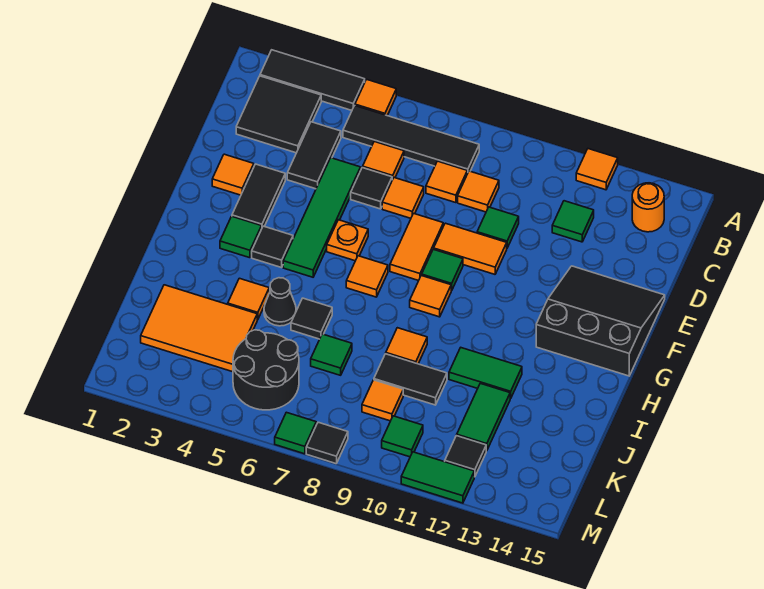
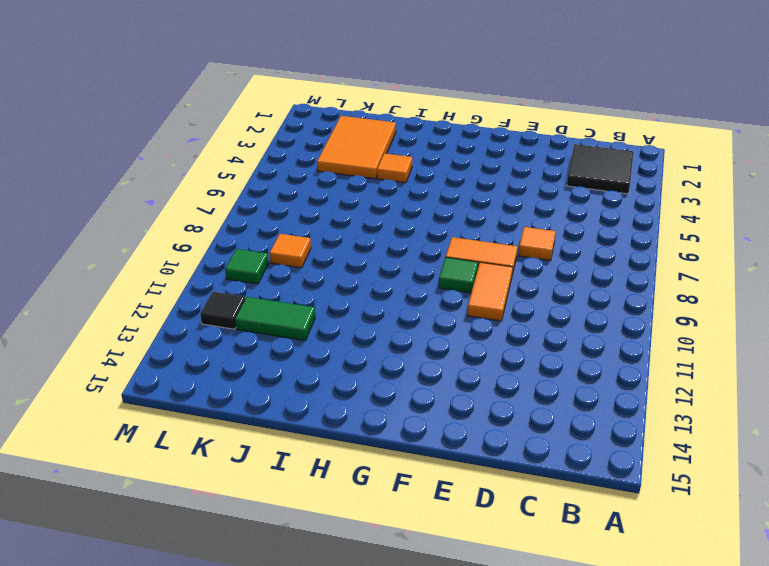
none -> black tile A2:A4 level 1
none -> orange tile A5 level 1
none -> orange tile A12 level 1
none -> black tile B5:B8 level 1

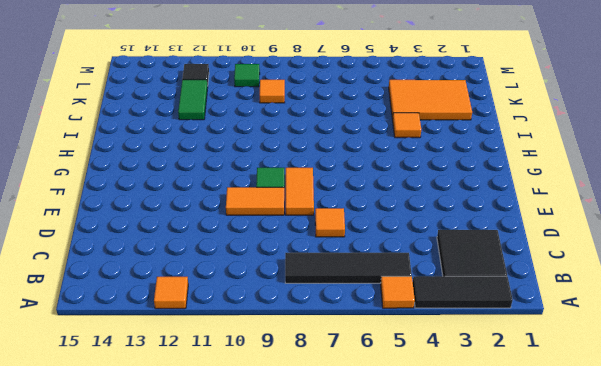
none -> orange round brick B14 level 1
none -> black tile C4:D4 level 1
none -> orange tile C6 level 1
none -> orange tile C8 level 1

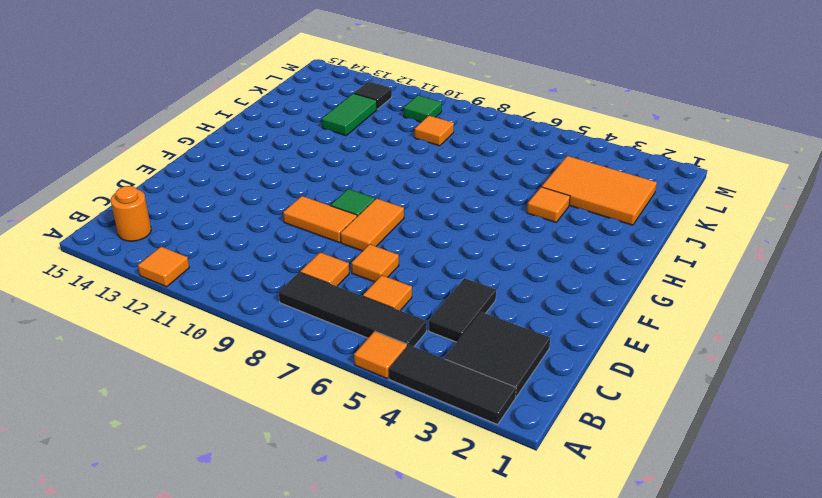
none -> orange tile C9 level 1
none -> green tile C12 level 1
none -> green tile D5:G5 level 1
none -> black tile D6 level 1

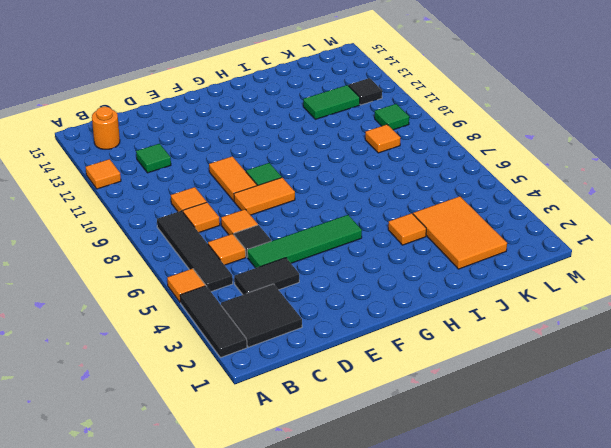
none -> green tile D10 level 1
none -> orange tile E2 level 1
none -> black tile E3:F3 level 1
none -> black slope E13:G15 level 1 top G

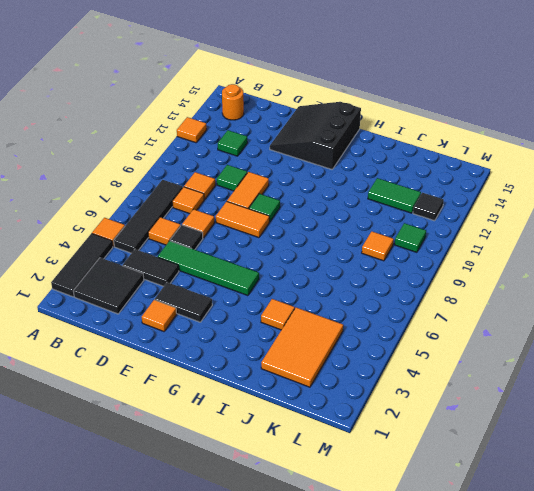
none -> orange plate F6 level 1
none -> green tile G3 level 1
none -> black tile G4 level 1
none -> orange tile G7 level 1

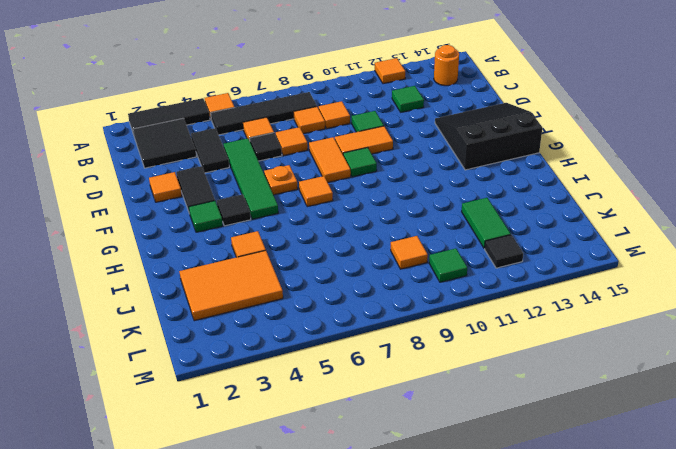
none -> orange tile G9 level 1
none -> black cone I5 level 1
none -> black tile I6 level 1
none -> orange tile I9 level 1

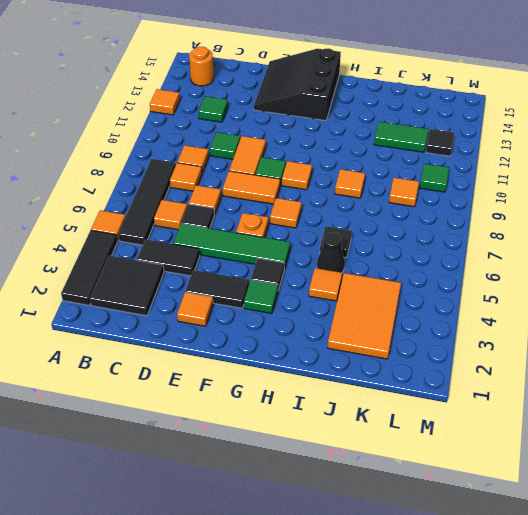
none -> green tile I11:I12 level 1
none -> green tile J7 level 1
none -> black tile J9:J10 level 1
none -> black round brick K5:L6 level 1

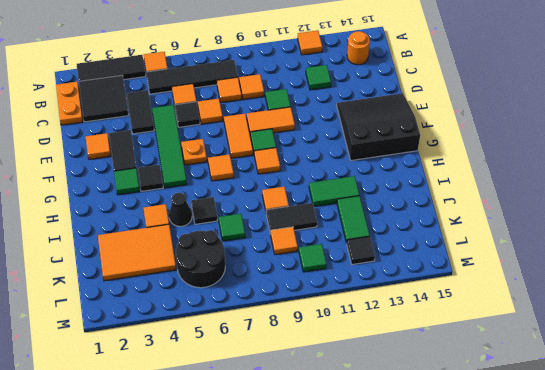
orange plate B1:C1 level 1 -> none
none -> green tile M7 level 1
none -> black tile M8 level 1
none -> green tile M11:M12 level 1

